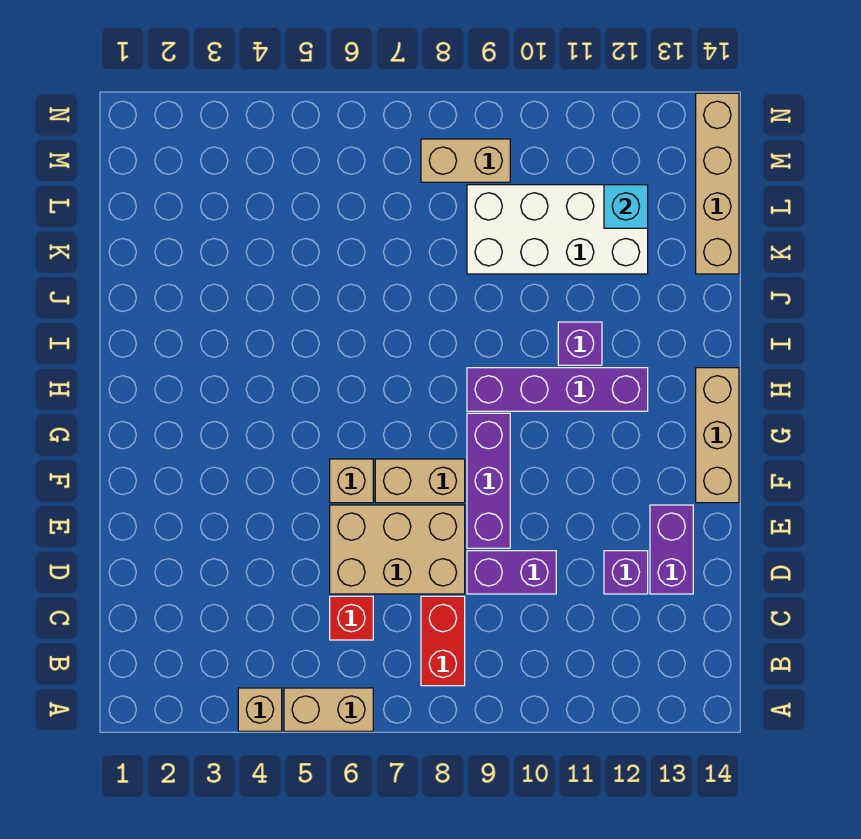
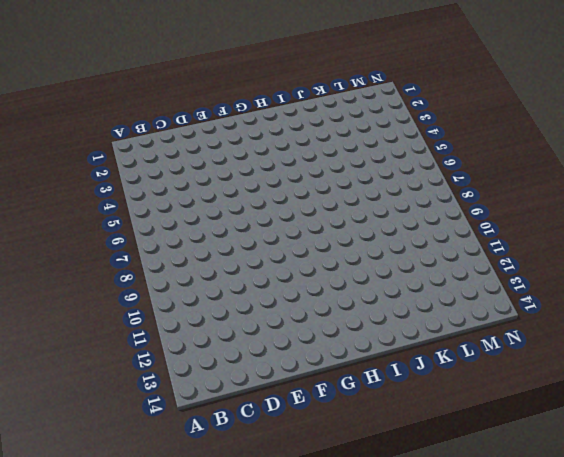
none -> tan brick A4 level 1
none -> tan brick A5:A6 level 1
none -> red brick B8:C8 level 1

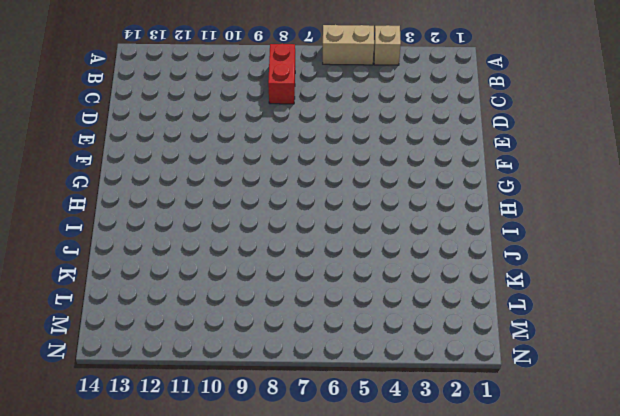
none -> red brick C6 level 1
none -> tan brick D6:E8 level 1
none -> purple brick D9:D10 level 1

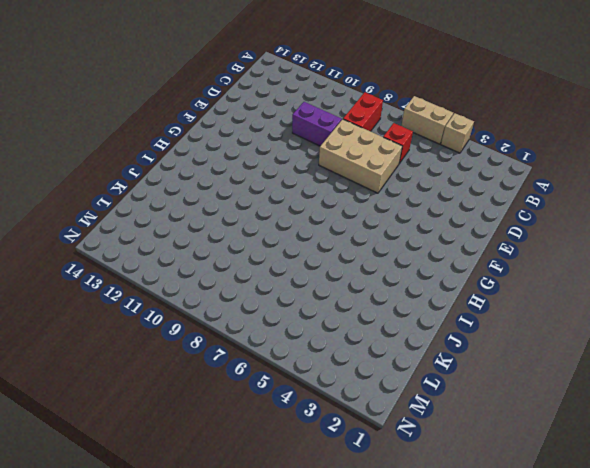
none -> purple brick D12 level 1
none -> purple brick D13:E13 level 1
none -> purple brick E9:G9 level 1

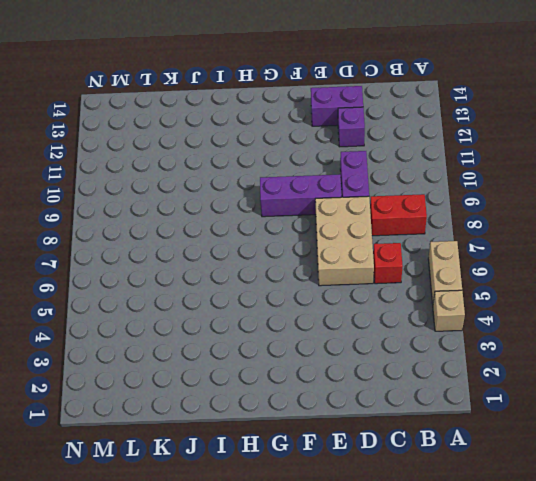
none -> tan brick F6 level 1
none -> tan brick F7:F8 level 1
none -> tan brick F14:H14 level 1

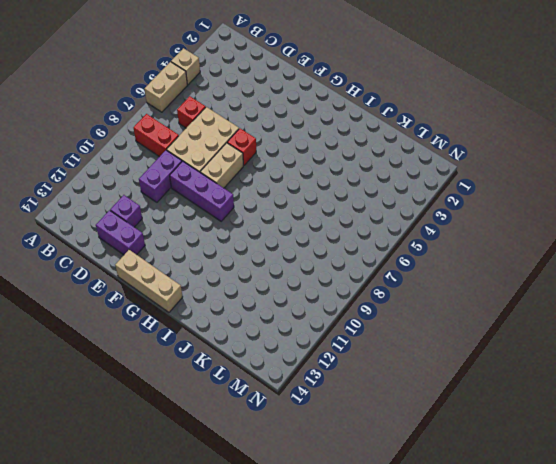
red brick F6 level 1 -> tan brick F6 level 1
none -> purple brick H9:H12 level 1
none -> purple brick I11 level 1
none -> white brick K9:L12 level 1

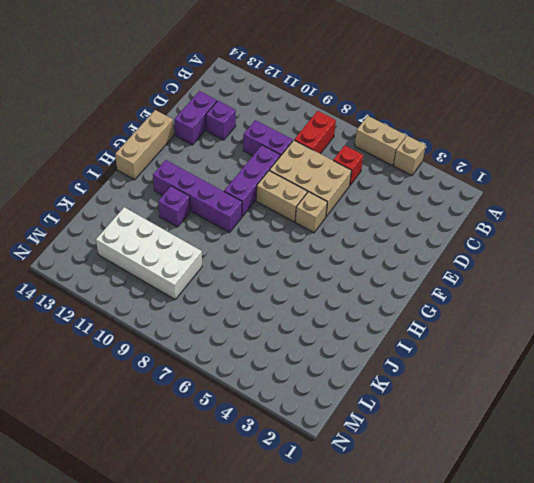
none -> tan brick K14:N14 level 1
none -> tan brick M8:M9 level 1
none -> cyan brick L12 level 2

